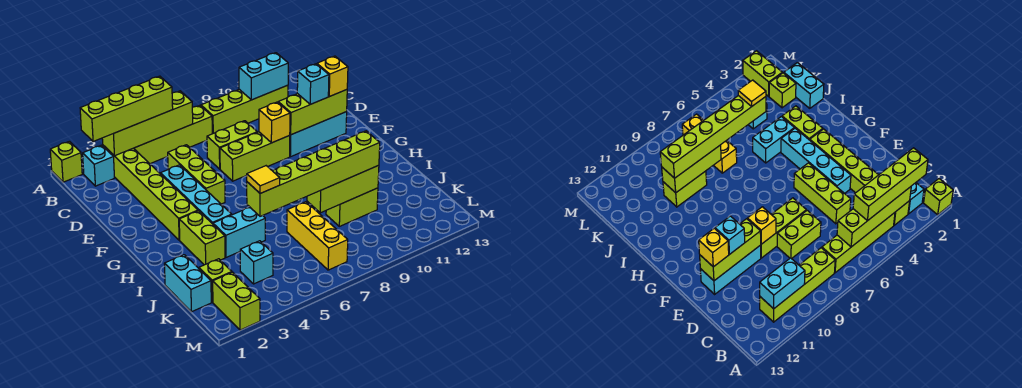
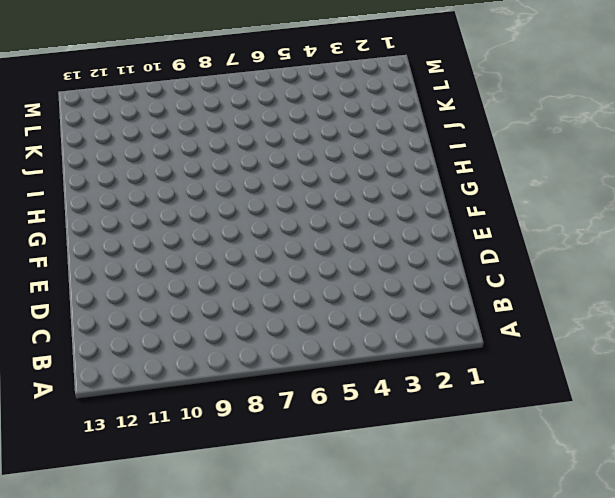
none -> lime brick A1 level 1
none -> cyan brick B2 level 1
none -> lime brick B3:G3 level 1

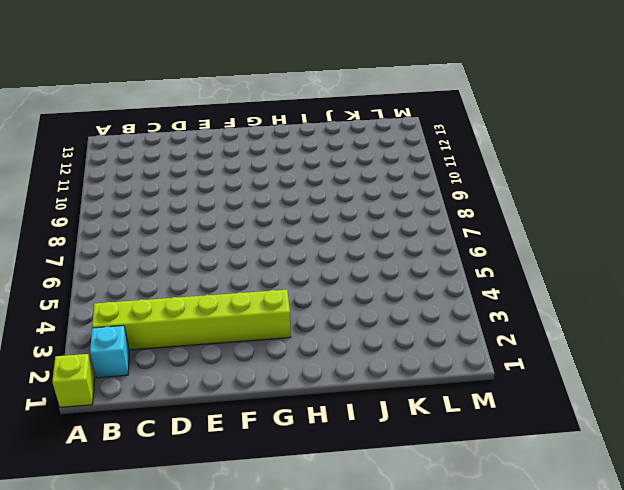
none -> lime brick B4:B7 level 1
none -> lime brick B8:B11 level 1
none -> lime brick D5:F5 level 1

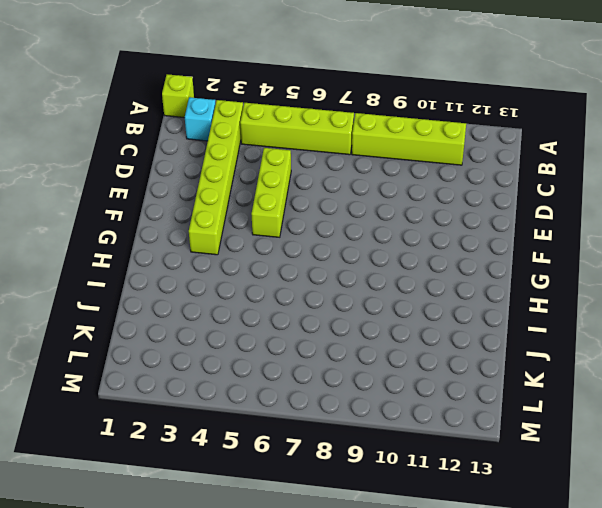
none -> lime brick D7:D8 level 1
none -> cyan brick E4:H4 level 1
none -> lime brick E7:E9 level 1

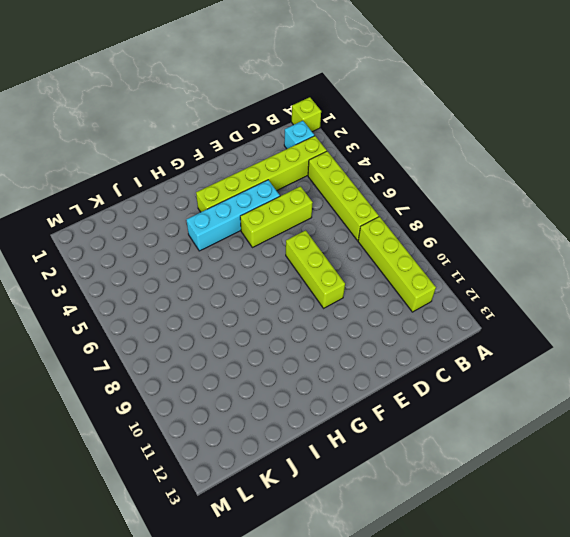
none -> lime brick D7:D8 level 1
none -> cyan brick E10:E12 level 1
none -> lime brick H3:I3 level 1

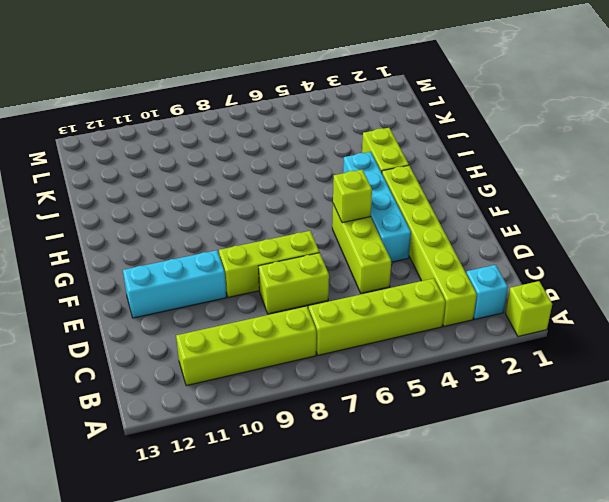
lime brick F5 level 2 -> lime brick K2 level 1
none -> cyan brick I4:I5 level 1
none -> cyan brick J1:K1 level 1
none -> yellow brick J7:L7 level 1

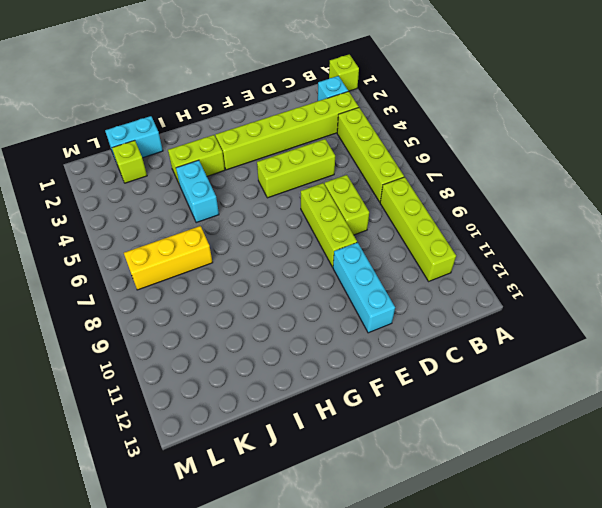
none -> cyan brick E4:H4 level 1
none -> lime brick J9:J10 level 1
none -> cyan brick K4 level 1

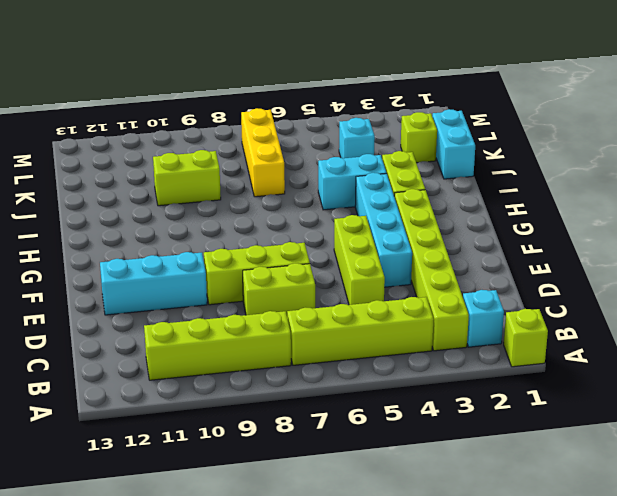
none -> lime brick L2:M2 level 1
none -> lime brick B3:B6 level 2
none -> cyan brick B10:B11 level 2

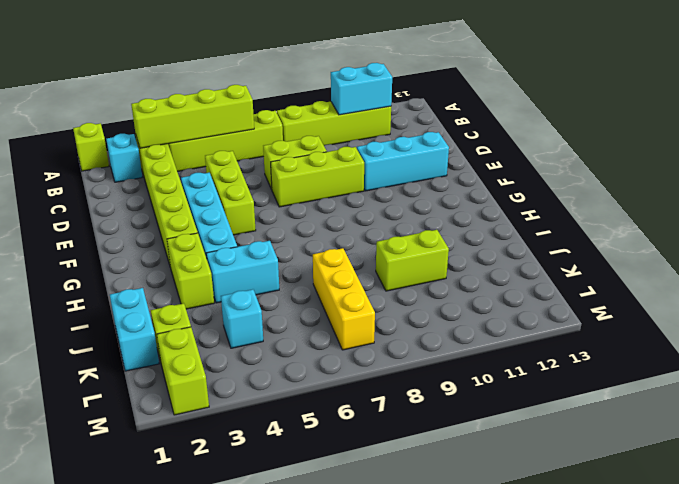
none -> yellow brick E9 level 2
none -> lime brick E10:E12 level 2
none -> lime brick J8:J10 level 2

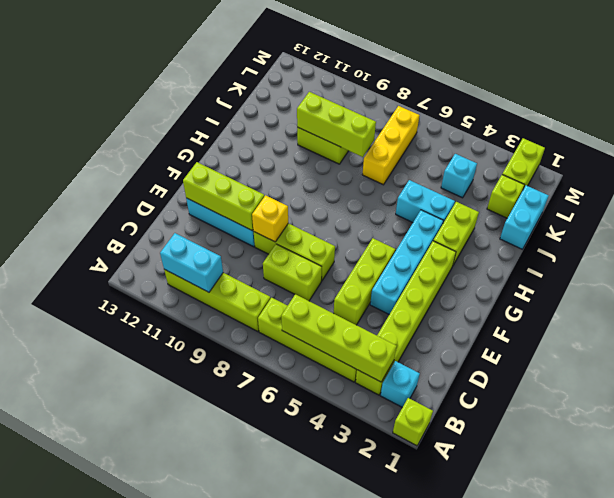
none -> lime brick B2:B5 level 3
none -> cyan brick E11 level 3
none -> yellow brick E12 level 3

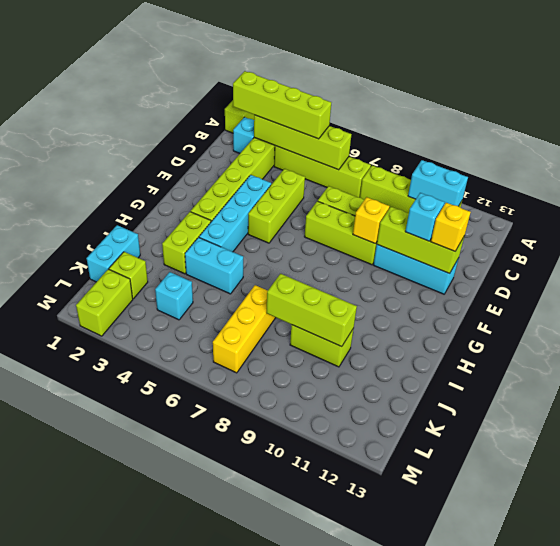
none -> lime brick J5:J10 level 3
none -> yellow tile J5 level 4

